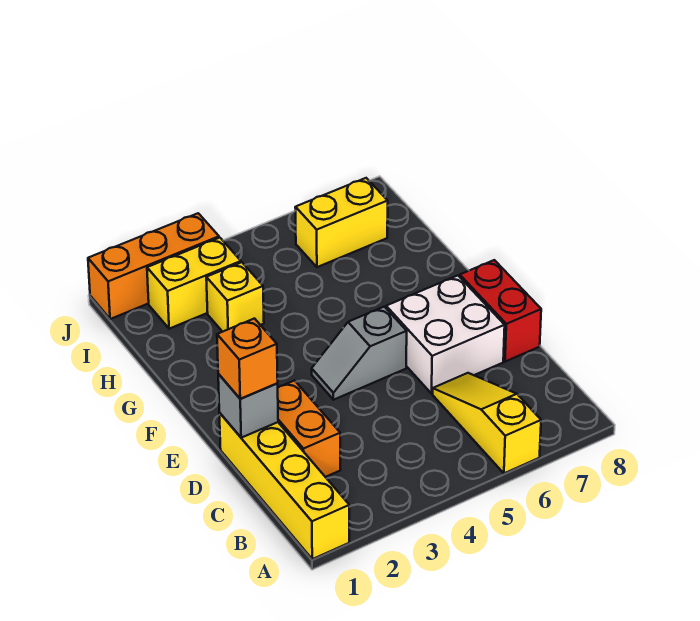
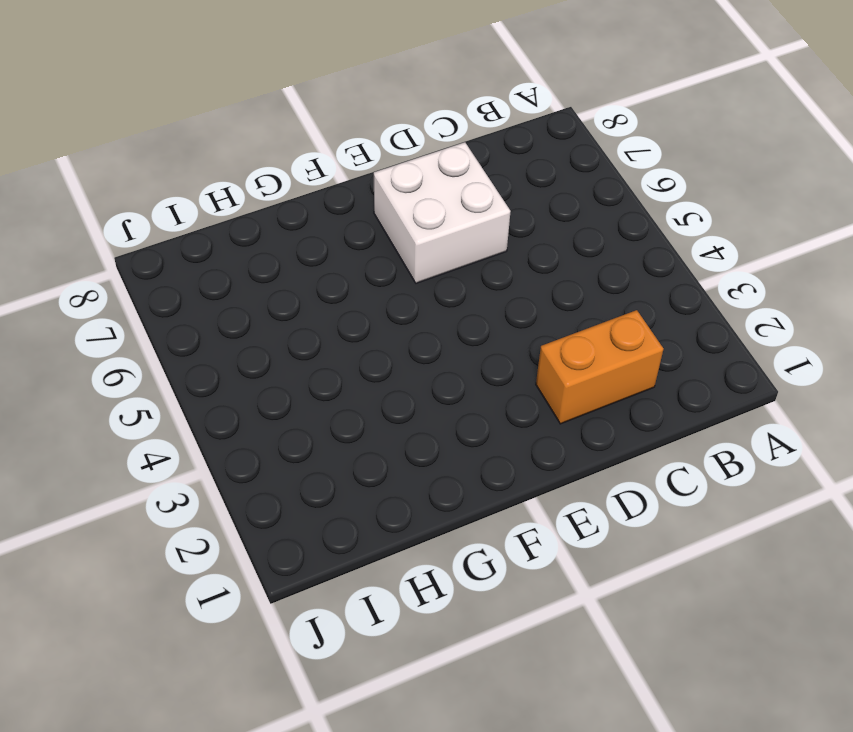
none -> yellow brick A1:D1 level 1
none -> yellow slope A6:C6 level 1 top A
none -> red brick D8:E8 level 1

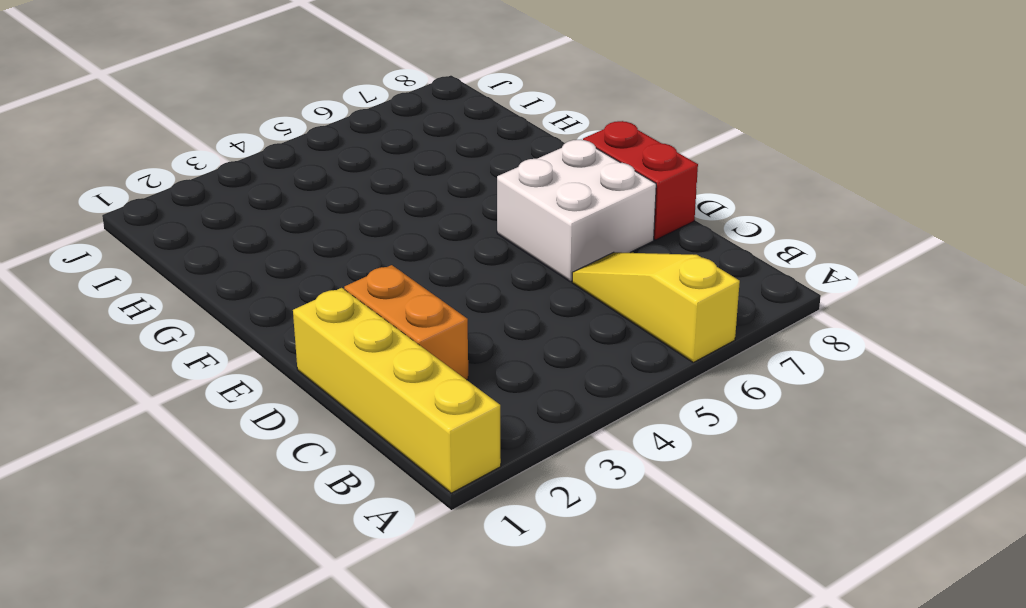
none -> grey slope E4:E5 level 1 top 5
none -> yellow brick H3 level 1
none -> yellow brick I2:I3 level 1

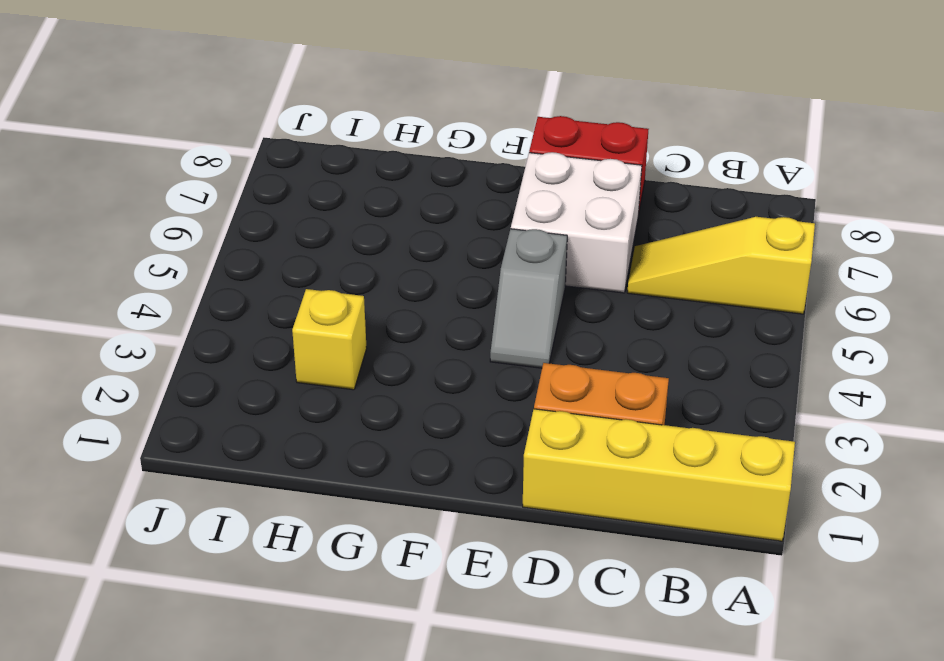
none -> yellow brick I2:I3 level 1
none -> yellow brick I6:I7 level 1
none -> orange brick J1:J3 level 1

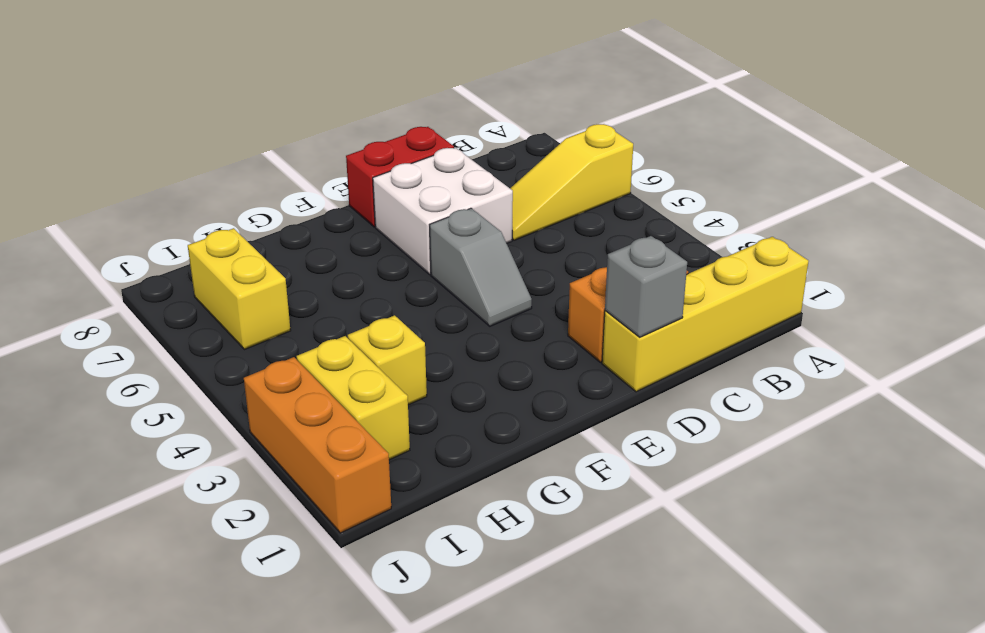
none -> orange brick D1 level 3

